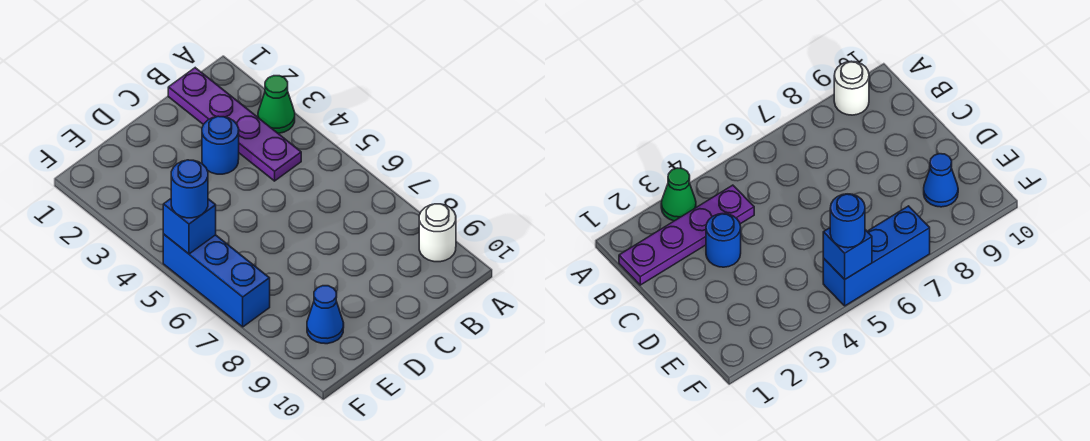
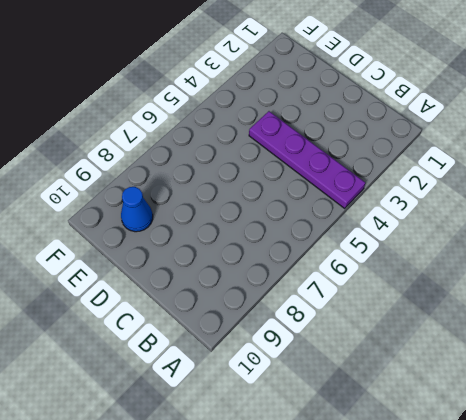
purple plate A4:D4 level 1 -> purple plate B1:B4 level 1
none -> green cone A3 level 1
none -> white round brick A9 level 1

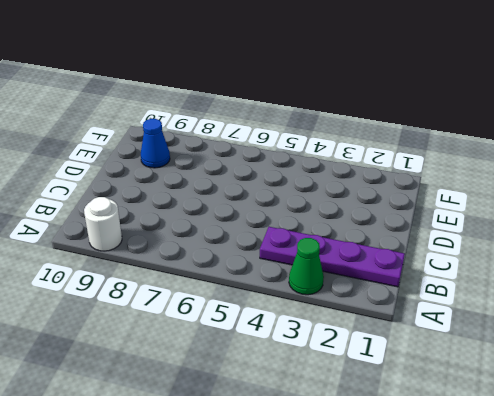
none -> blue round brick C3 level 1
none -> blue brick F5:F7 level 1

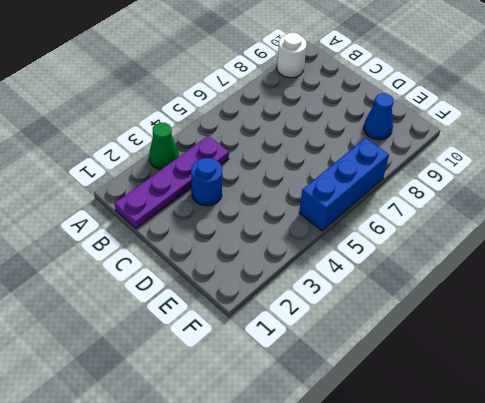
none -> blue brick F5 level 2
none -> blue round brick F5 level 3

